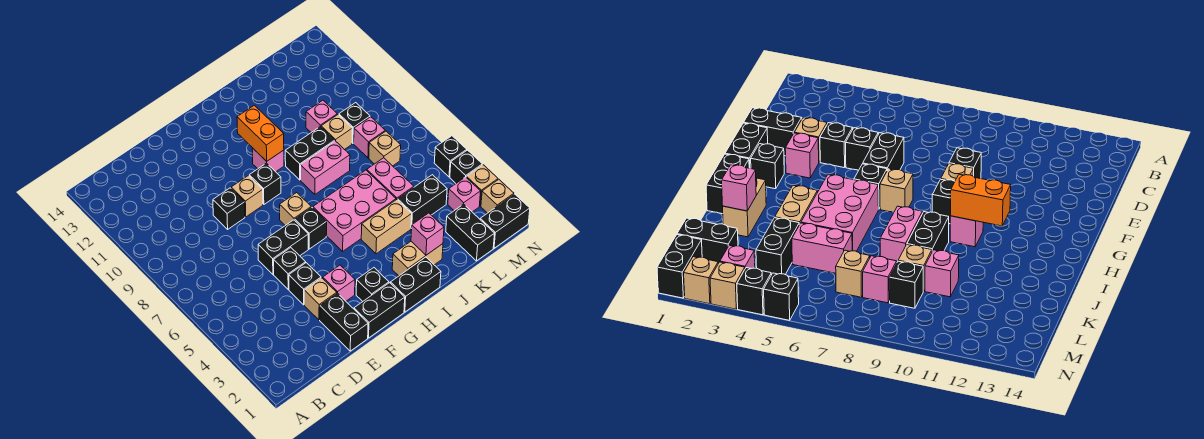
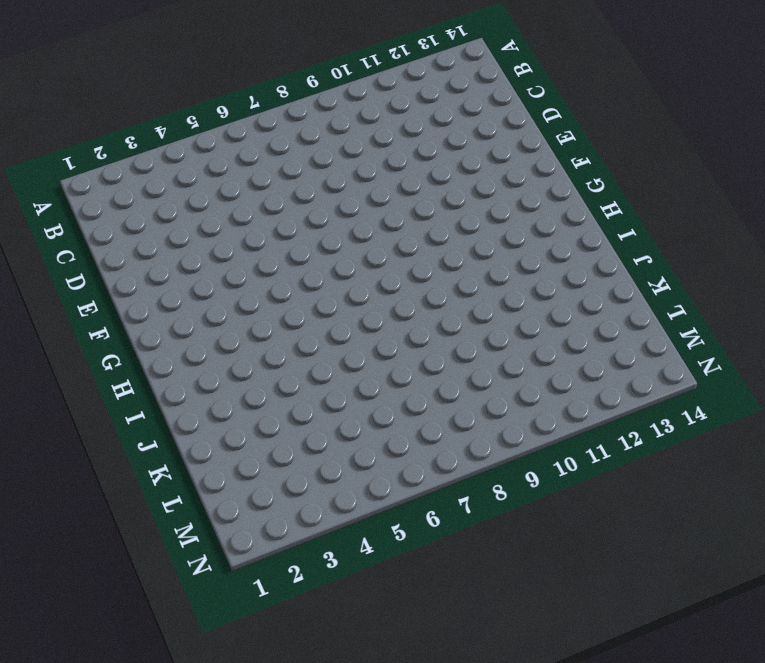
none -> black brick E1:E2 level 1
none -> tan brick E3 level 1
none -> black brick E4 level 1
none -> black brick E5 level 1

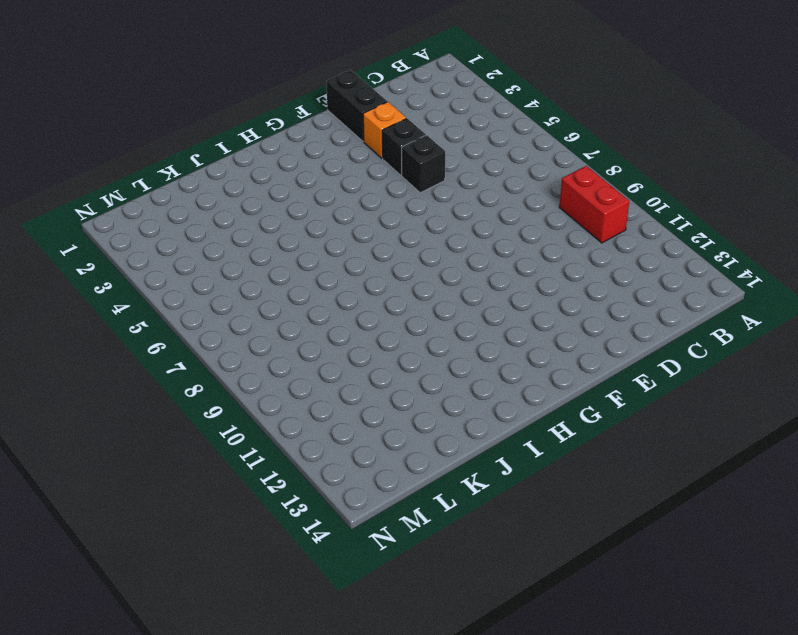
red brick B9:B10 level 1 -> none
orange brick E3 level 1 -> tan brick E3 level 1
none -> black brick E6:F6 level 1
none -> black brick E9 level 1
none -> black brick F1:G1 level 1
none -> pink brick F3 level 1

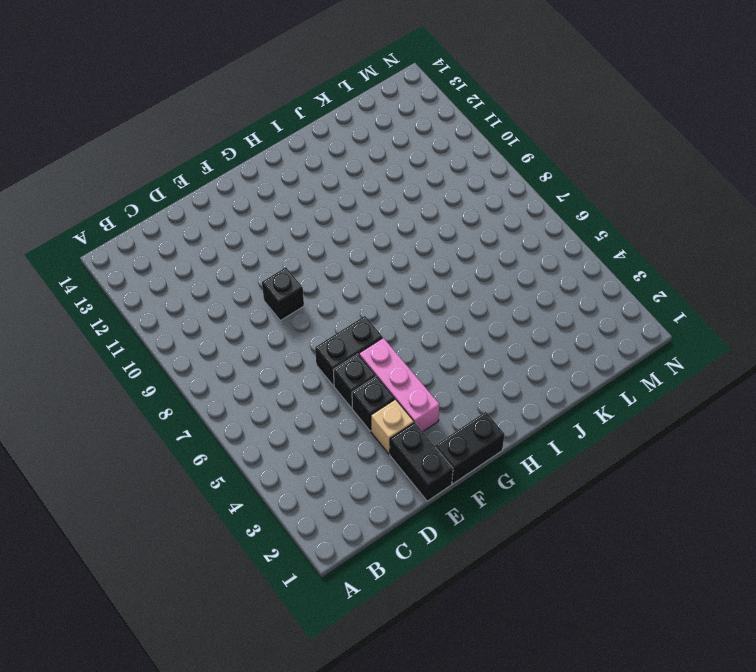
pink brick F3:F5 level 1 -> pink brick F3 level 1
none -> tan brick F9 level 1
none -> black brick G2 level 1
none -> black brick G6 level 1
none -> tan brick G7 level 1

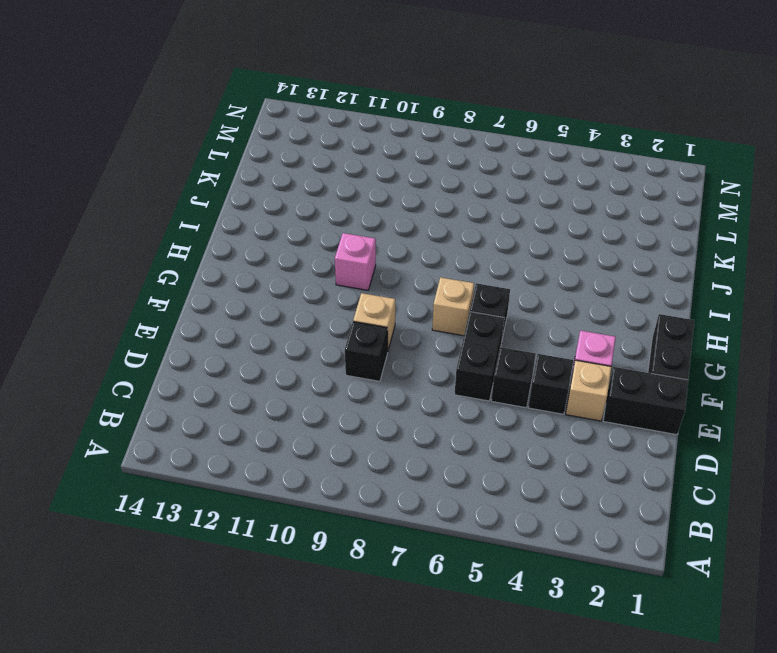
none -> black brick G2 level 1
none -> black brick G9 level 1
none -> black brick H1:I1 level 1
none -> pink brick H5:J6 level 1

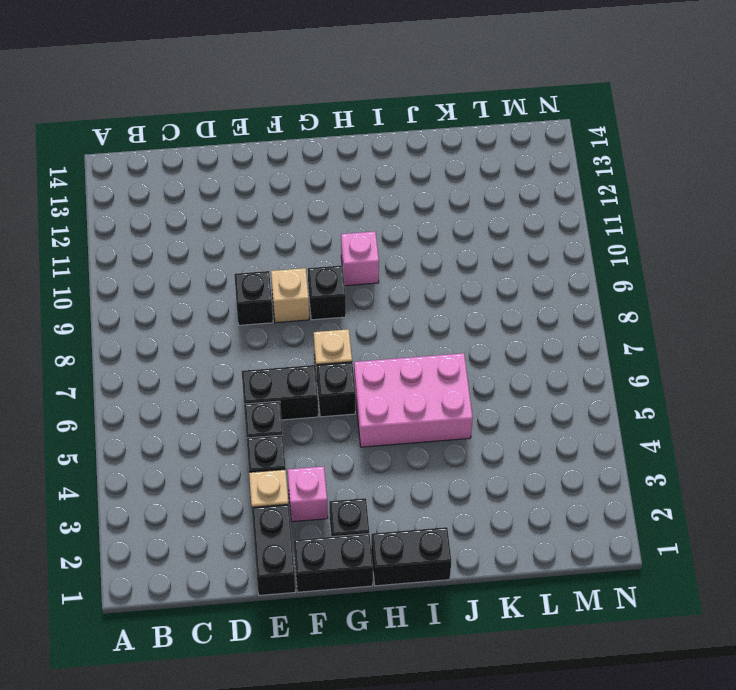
none -> tan brick I2:J2 level 1
none -> tan brick I4:J4 level 1
none -> pink brick I8:J8 level 1
none -> black brick I9:J9 level 1

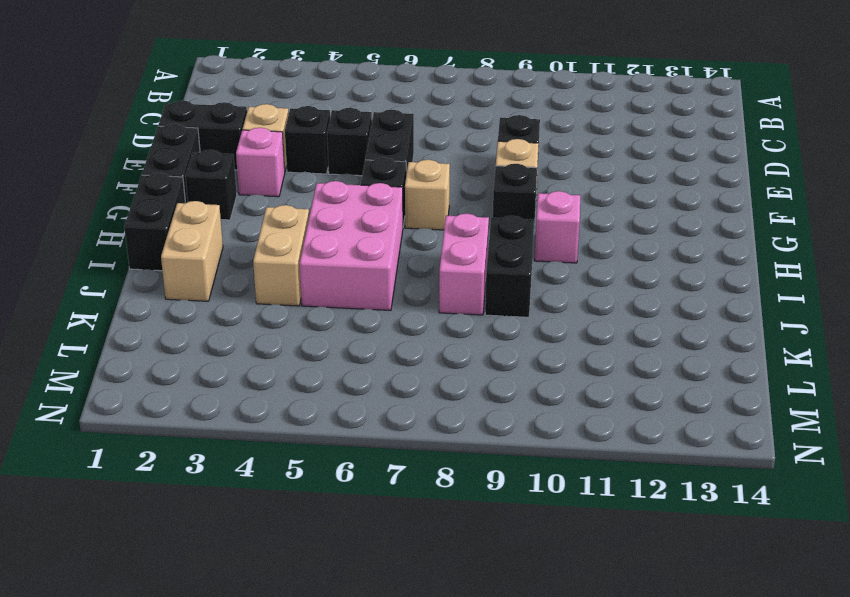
none -> black brick K4:L4 level 1
none -> pink brick K5:K6 level 1
none -> tan brick K9 level 1
none -> pink brick K10 level 1

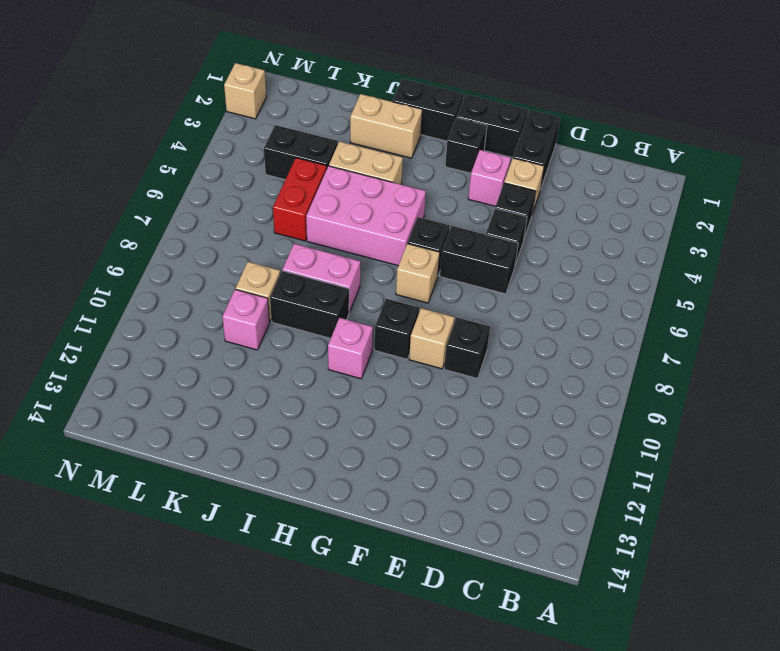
red brick K5:K6 level 1 -> pink brick K5:K6 level 1
none -> black brick L1:L2 level 1
none -> tan brick L7 level 1
none -> pink brick L8 level 1
none -> black brick L9 level 1

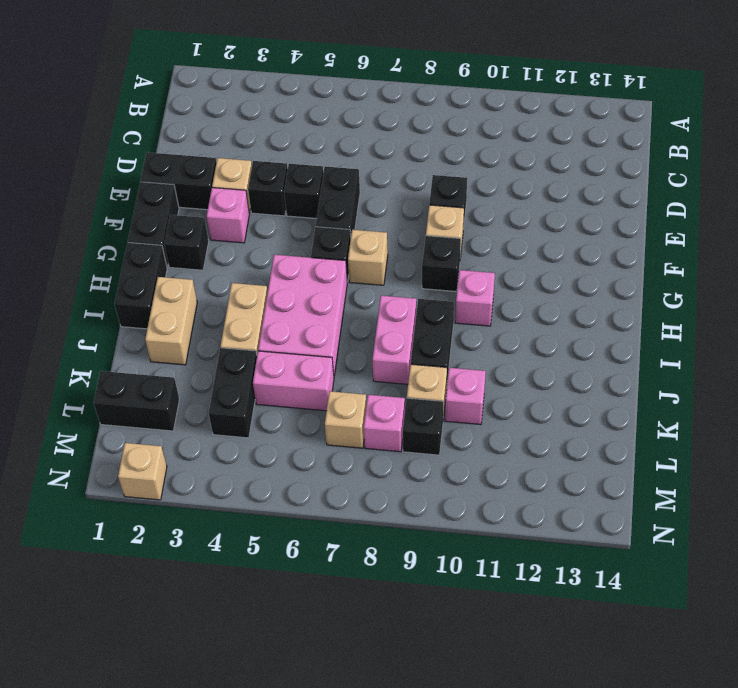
none -> black brick M1:N1 level 1
none -> pink brick M3 level 1
none -> tan brick N3 level 1
none -> black brick N4 level 1

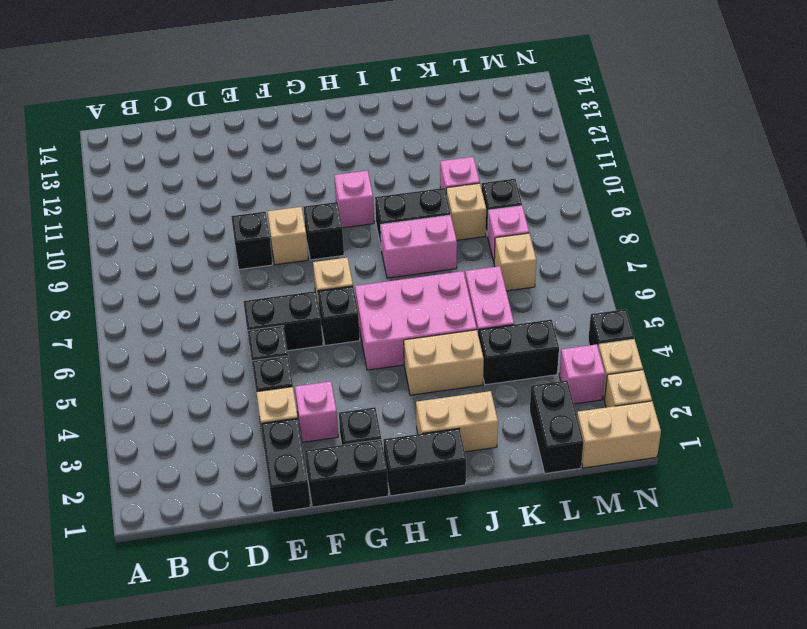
tan brick M1:N1 level 1 -> black brick M1:N1 level 1
none -> black brick N5 level 1
none -> orange brick H10:H11 level 2
none -> pink brick J2 level 2

